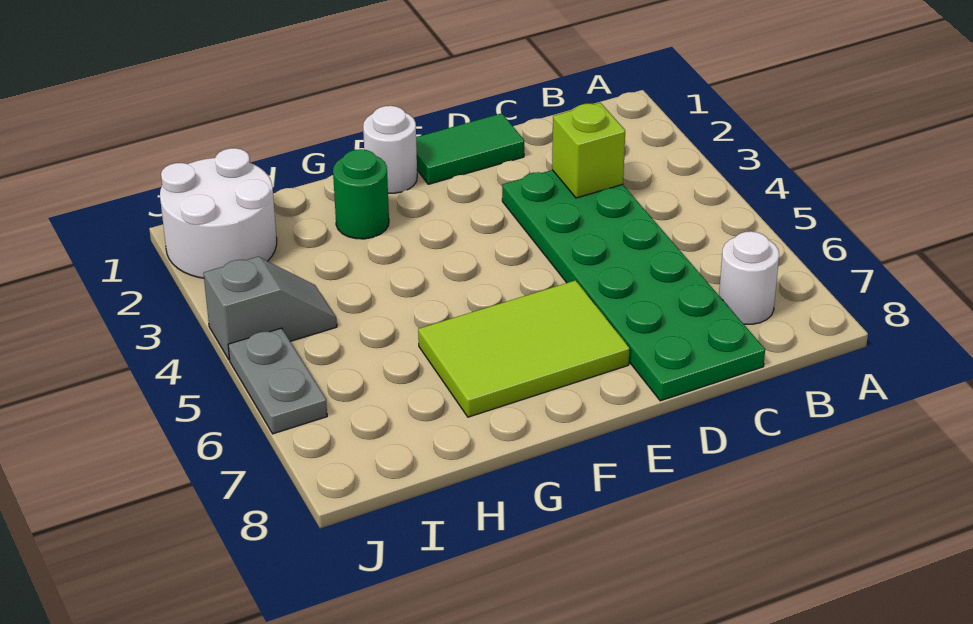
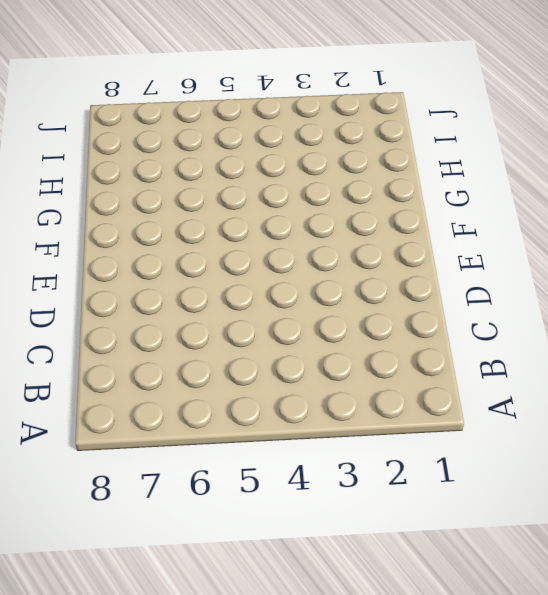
none -> white round brick B7 level 1
none -> green plate C3:D8 level 1

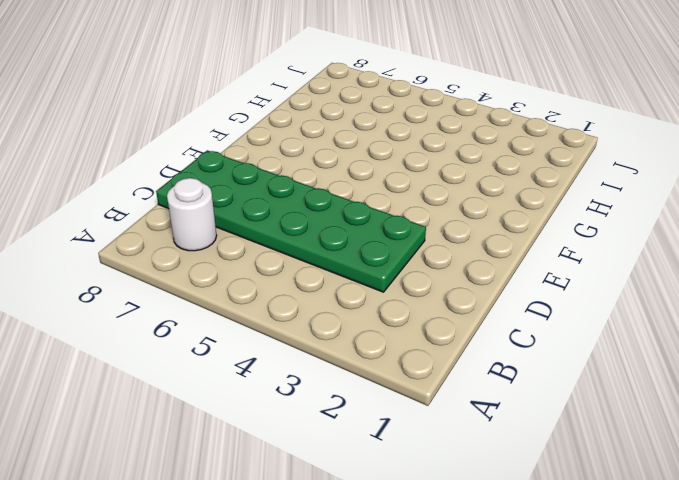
none -> green tile D1:E1 level 1
none -> lime tile E6:G7 level 1

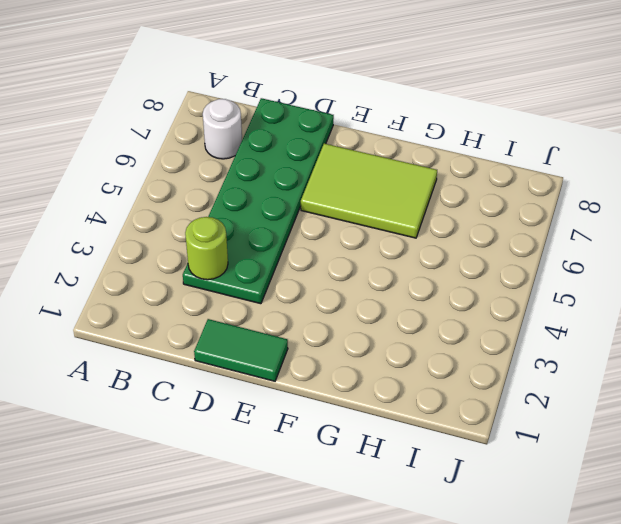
lime round brick C3 level 2 -> lime brick C3 level 2
none -> white round brick F1 level 1
none -> green round brick G2 level 1

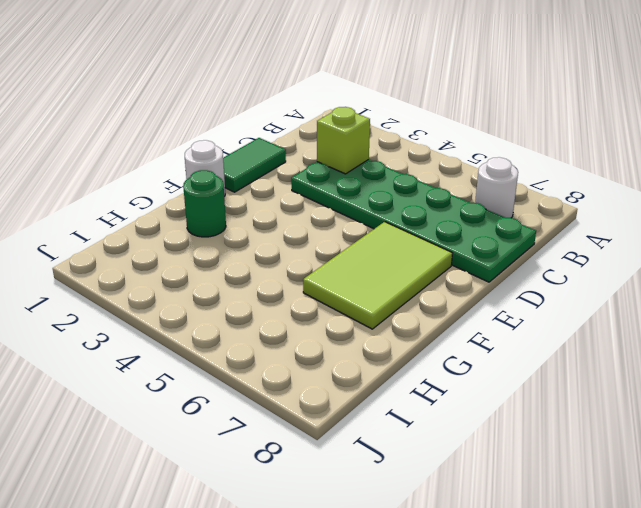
none -> white round brick I1:J2 level 1
none -> grey slope I4:J4 level 1 top J

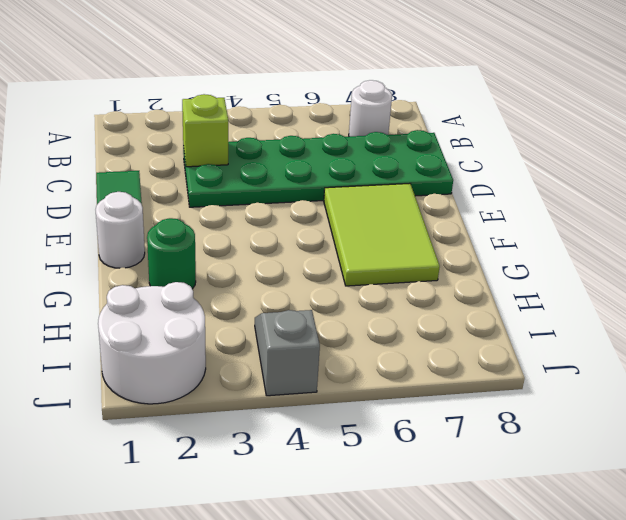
none -> grey plate J5:J6 level 1

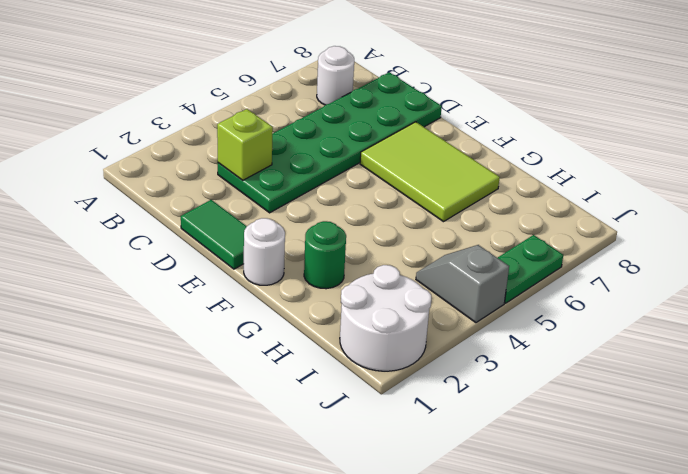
green plate J5:J6 level 1 -> grey plate J5:J6 level 1

